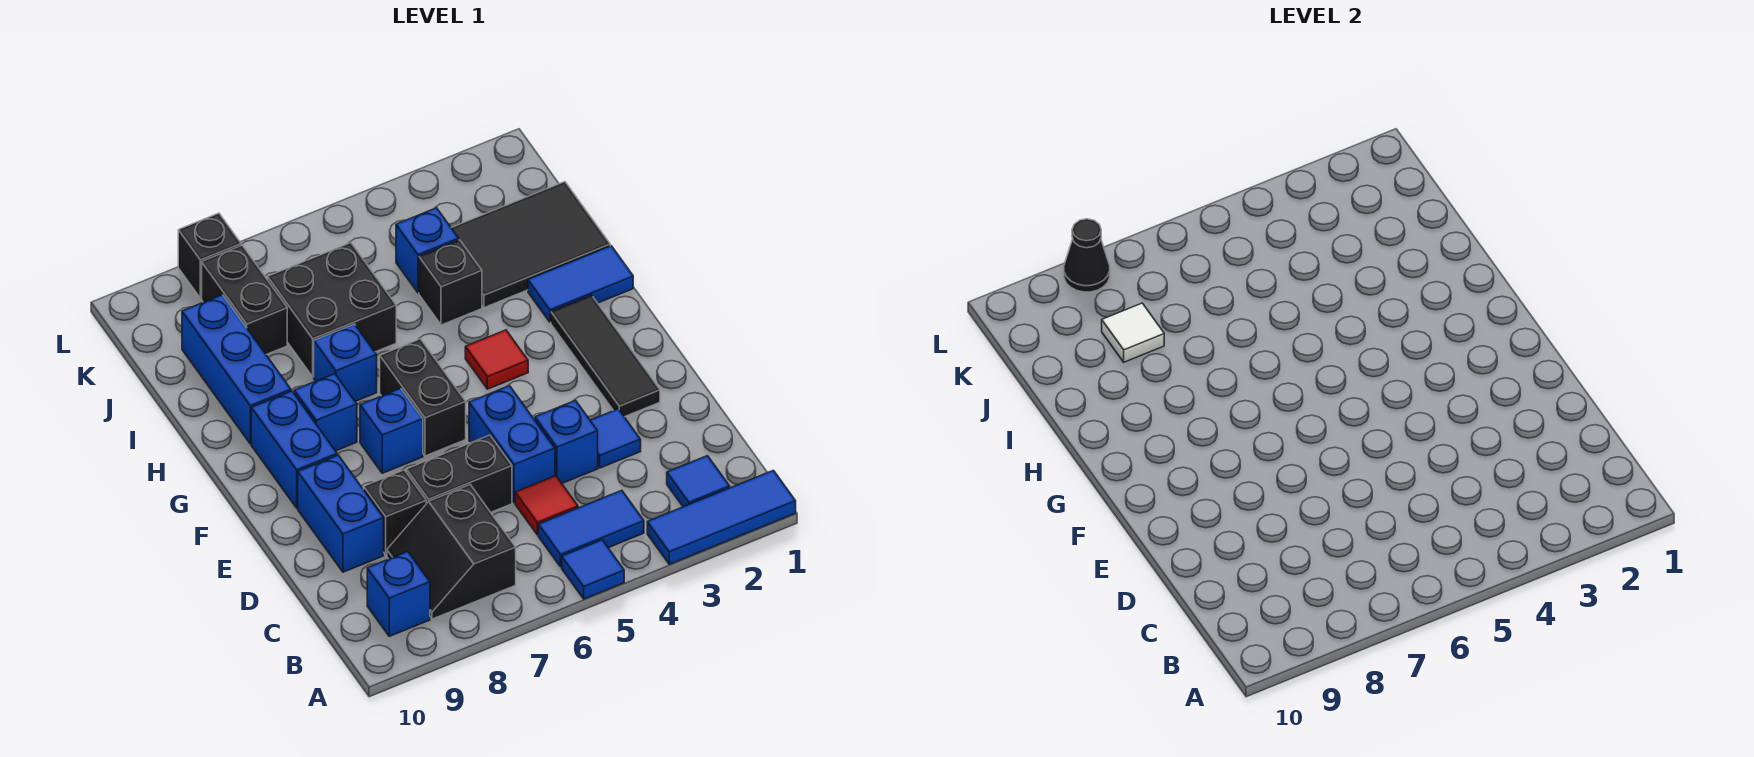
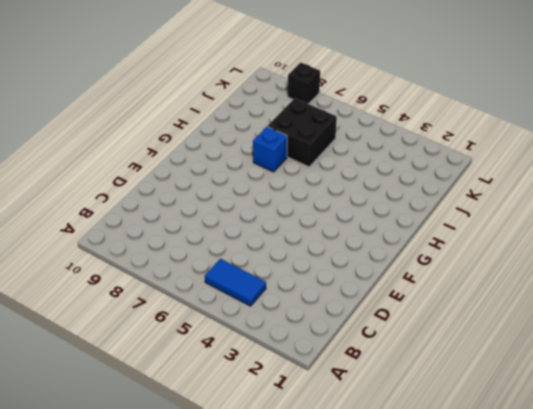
none -> blue tile A1:A3 level 1
none -> blue tile A5 level 1
none -> blue tile B2 level 1
none -> black slope B7:C8 level 1 top 7

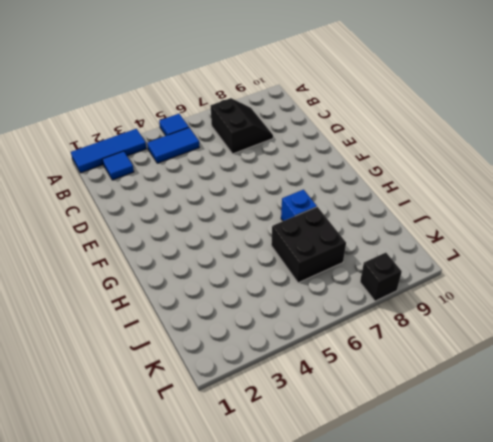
none -> blue brick B9 level 1
none -> red tile C5 level 1
none -> blue tile D3 level 1
none -> blue brick D4 level 1

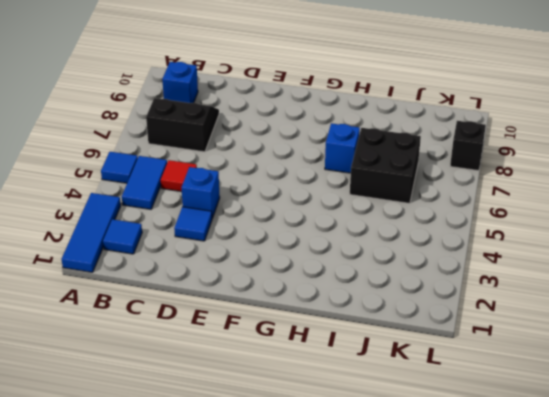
none -> blue brick D5:E5 level 1
none -> black brick D6:D7 level 1
none -> black brick D8 level 1
none -> blue brick D9:E9 level 1

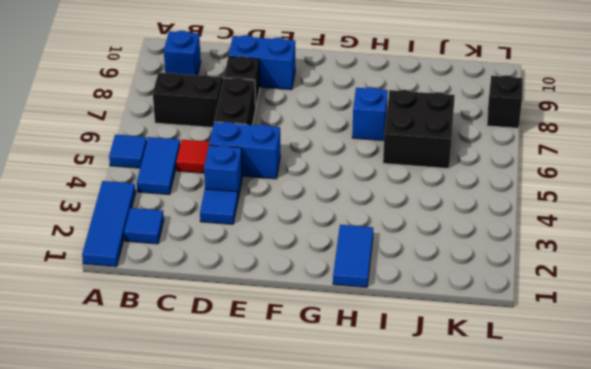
none -> black tile E2:G2 level 1
none -> black brick F6:G6 level 1
none -> blue brick F7 level 1
none -> blue brick F9:G9 level 1

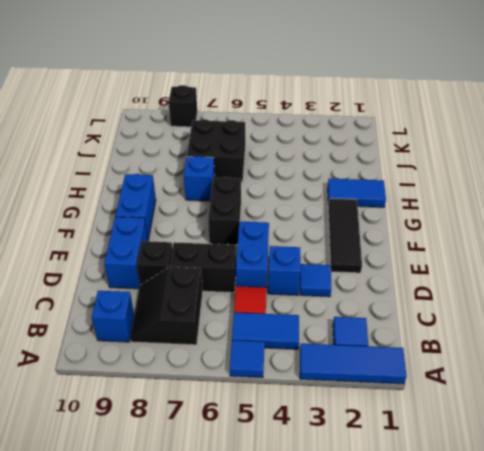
none -> blue brick F7 level 1
none -> red tile G4 level 1
none -> blue brick G8 level 1
none -> blue brick H9:J9 level 1

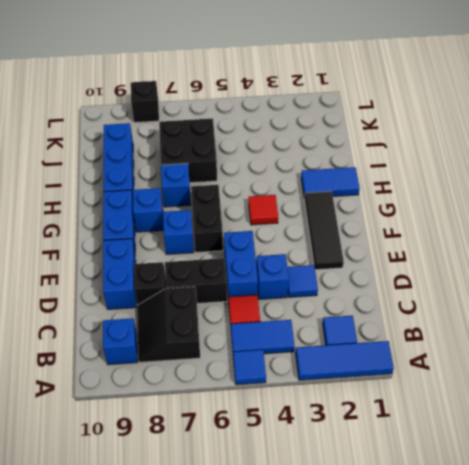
none -> black tile I1:J3 level 1
none -> black brick I4 level 1
none -> blue brick J4 level 1
none -> black brick J8:K8 level 1

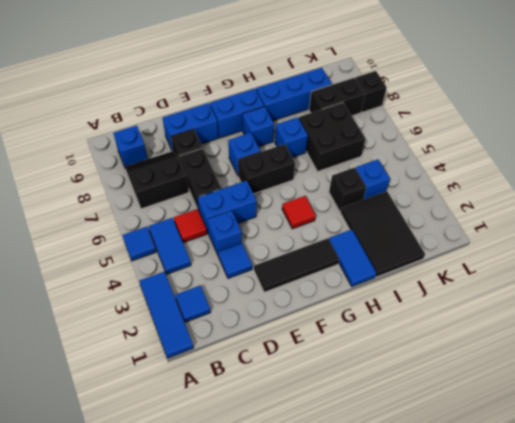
none -> white tile J8 level 2
none -> black cone L8 level 2

